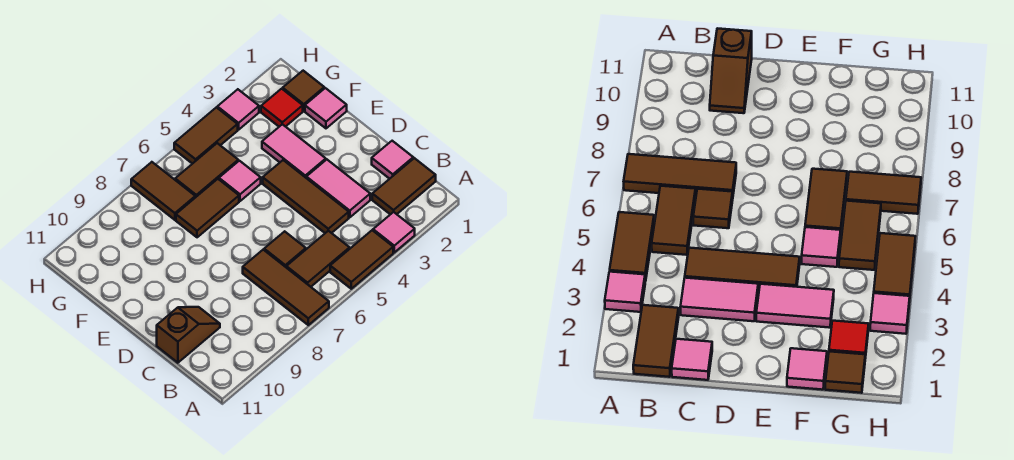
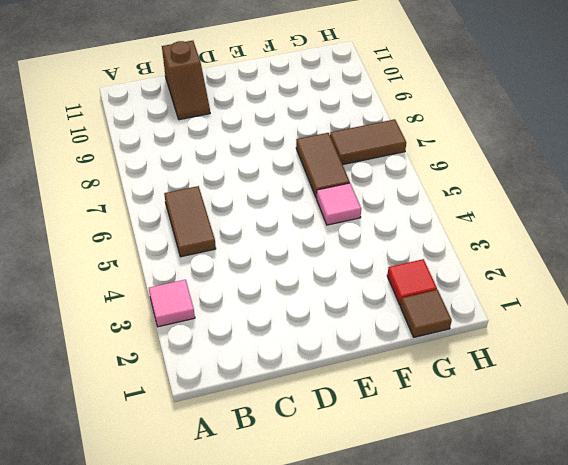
none -> brown tile A4:A5 level 1
none -> brown tile A7:C7 level 1
none -> brown tile B1:B2 level 1

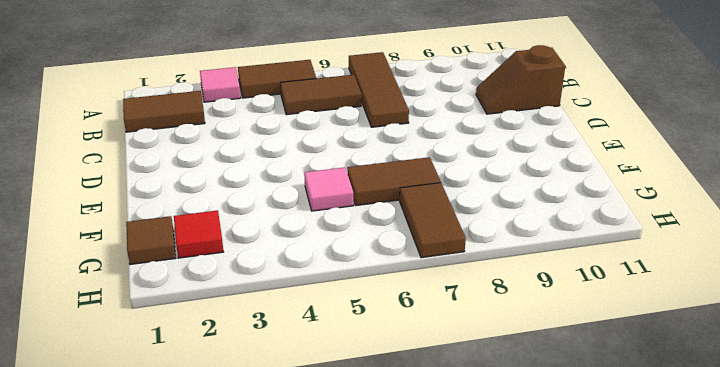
none -> pink tile C1 level 1
none -> pink tile C3:D3 level 1
none -> brown tile C4:E4 level 1

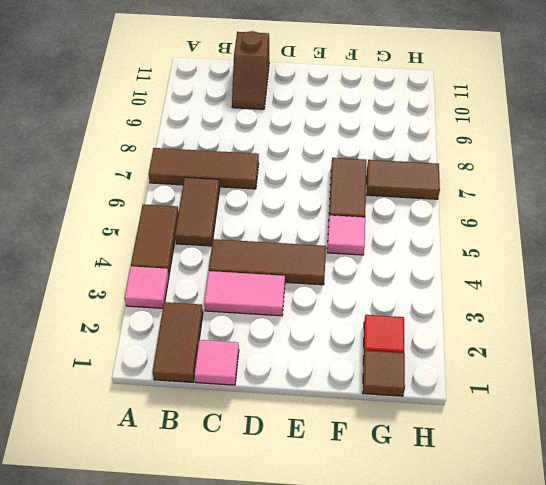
none -> brown tile C6 level 1
none -> pink tile E3:F3 level 1
none -> pink tile F1 level 1

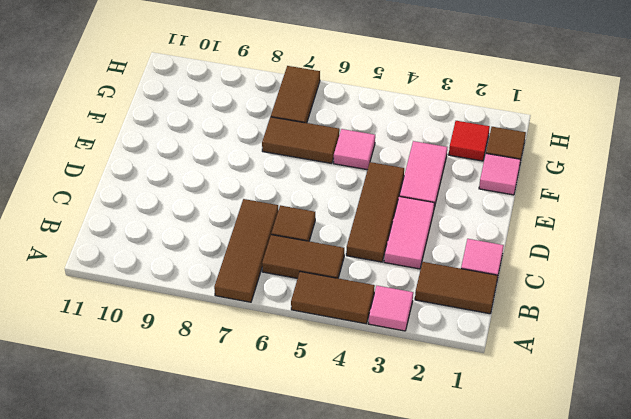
none -> brown slope C10:C11 level 1 top 11
none -> brown tile G5:G6 level 1
none -> pink tile H3 level 1

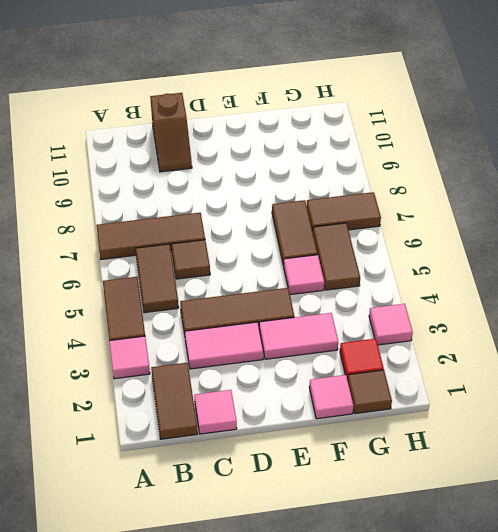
none -> brown tile H4:H5 level 1

